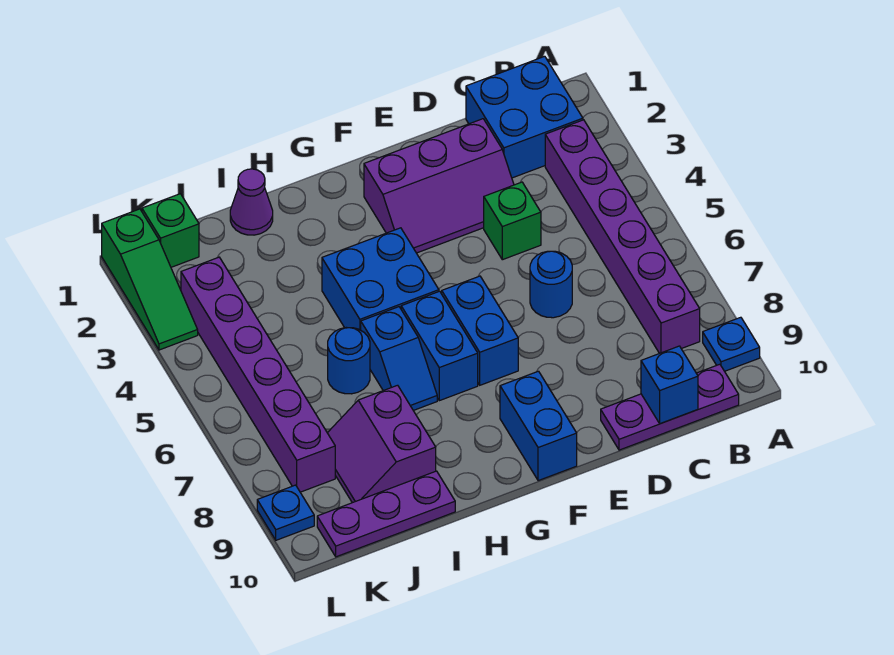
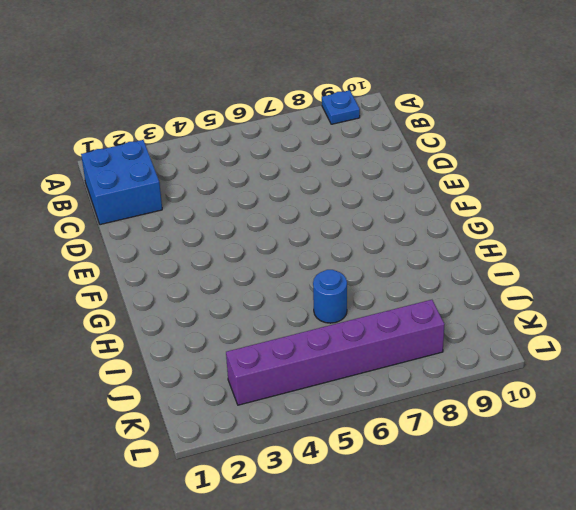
none -> purple brick B3:B8 level 1
none -> purple plate B10:D10 level 1
none -> purple slope D2:F3 level 1 top 2

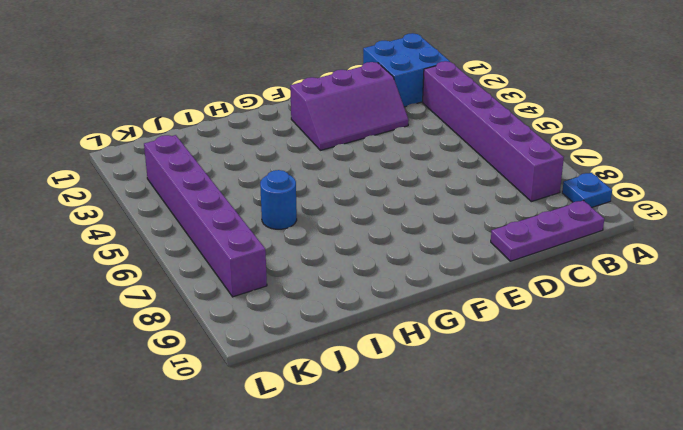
none -> green brick D4 level 1
none -> blue round brick D6 level 1
none -> blue brick F6:F7 level 1

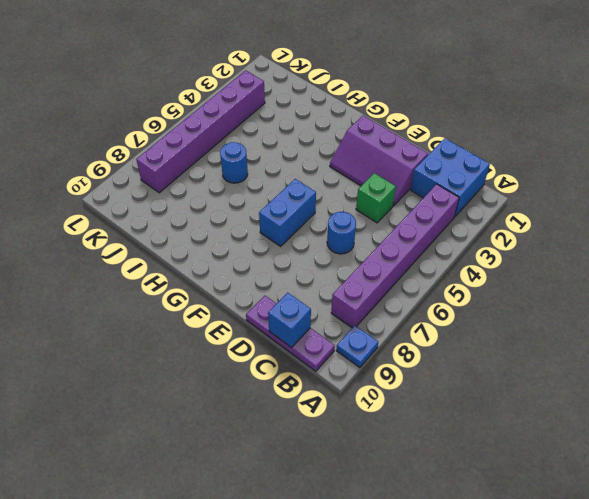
none -> blue brick F9:F10 level 1
none -> blue brick G4:H5 level 1
none -> blue brick G6:G7 level 1

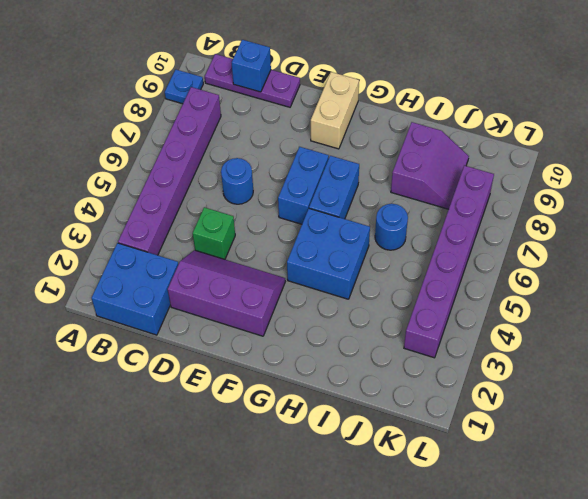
tan brick F9:F10 level 1 -> blue brick F9:F10 level 1
none -> blue slope H6:H7 level 1 top 6
none -> purple cone I1 level 1
none -> purple plate I10:K10 level 1

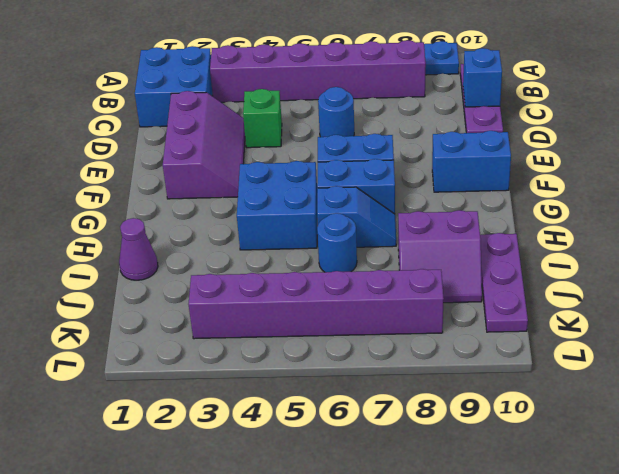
none -> green brick K1 level 1
none -> green slope L1:L3 level 1 top 1
none -> blue plate L9 level 1

